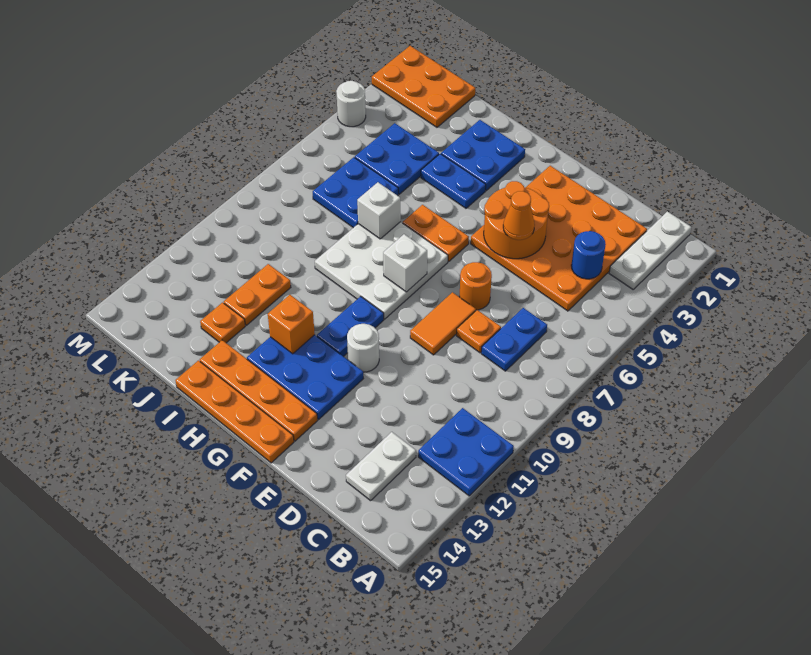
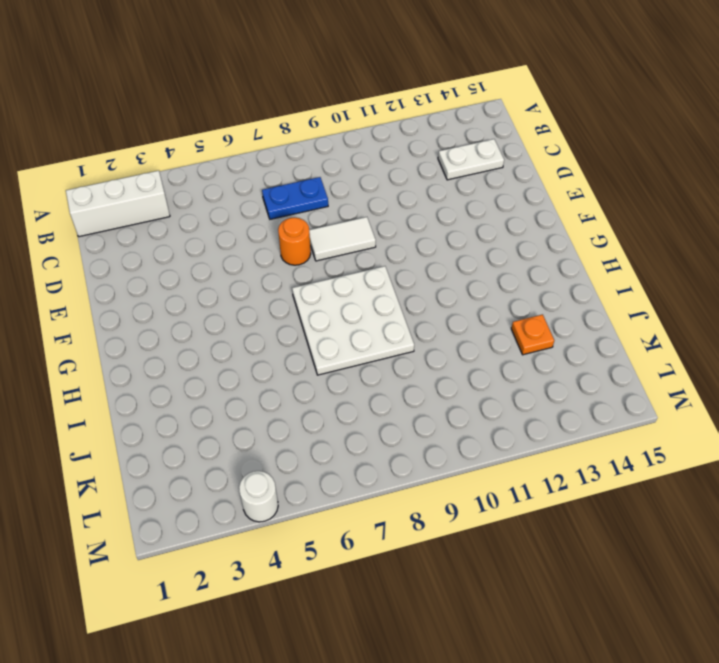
white brick B1:B3 level 1 -> white plate B1:B3 level 1
white tile E8:E9 level 1 -> orange tile E8:E9 level 1
none -> blue plate A11:B12 level 1
none -> orange plate C2:F5 level 1
none -> orange plate D8 level 1

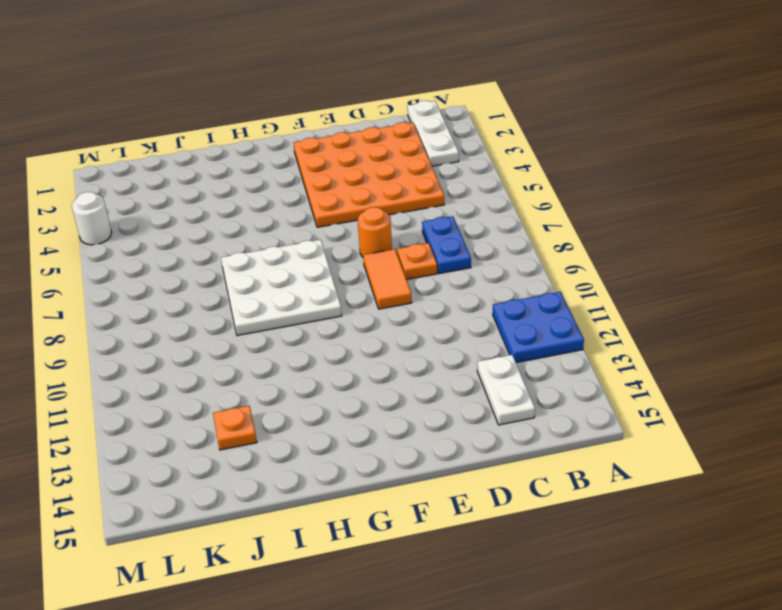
none -> white round brick F11 level 1
none -> blue plate F12:H13 level 1
none -> orange plate F14:I14 level 1

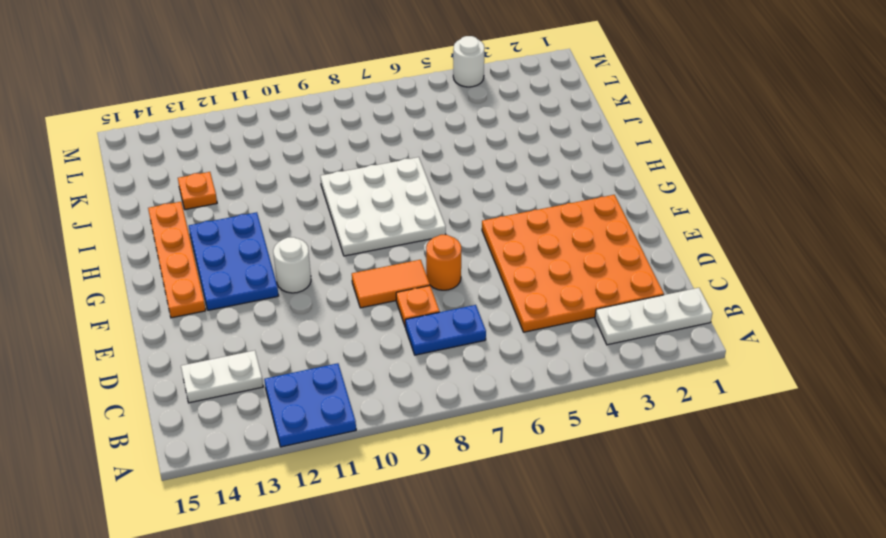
none -> orange plate F15:I15 level 1
none -> orange plate G6:H6 level 1
none -> blue plate G10:G11 level 1

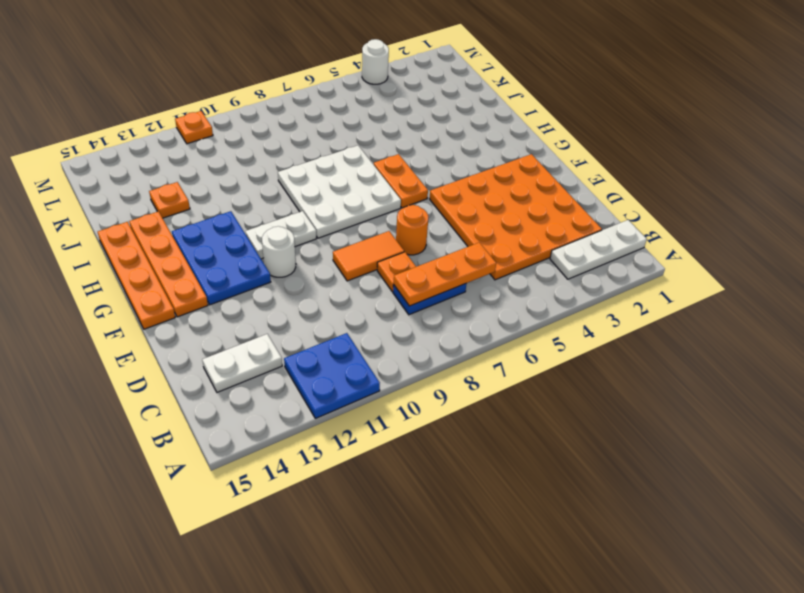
orange plate C6:C8 level 2 -> none
white plate G10:G11 level 1 -> blue plate G10:G11 level 1
orange plate M11 level 1 -> none
none -> blue plate H2:I3 level 1
none -> blue plate H4:I4 level 1
none -> blue plate J4:K5 level 1

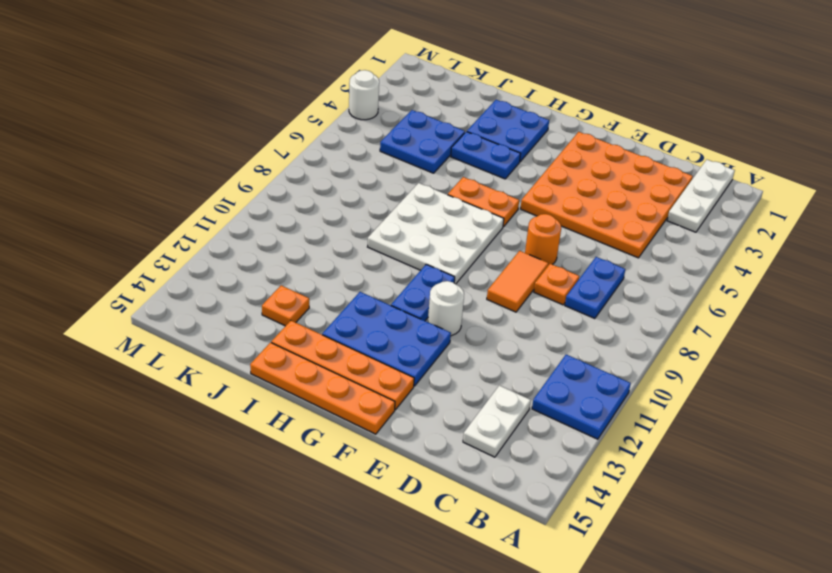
none -> blue plate J6:K7 level 1
none -> orange plate J11:J12 level 1
none -> orange plate K1:M2 level 1

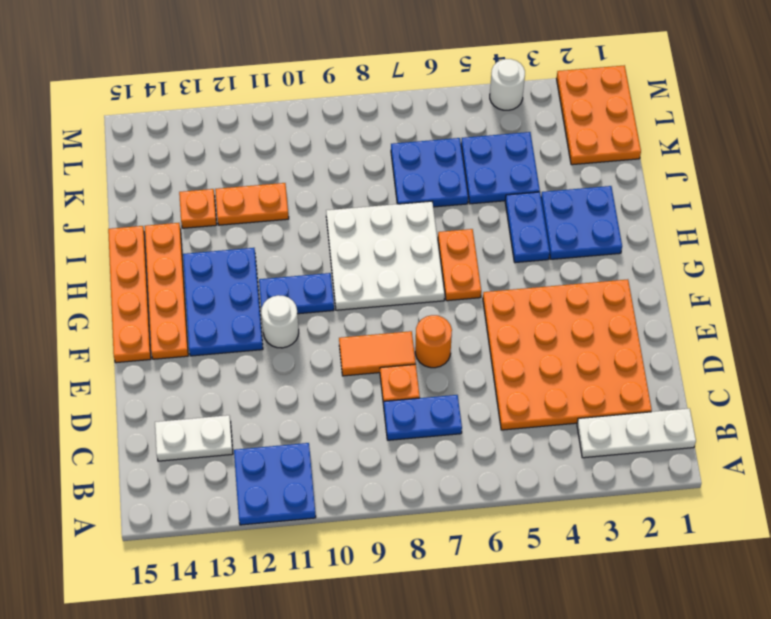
none -> blue round brick C4 level 2
none -> orange round brick E4:F5 level 2
none -> white brick G8 level 2

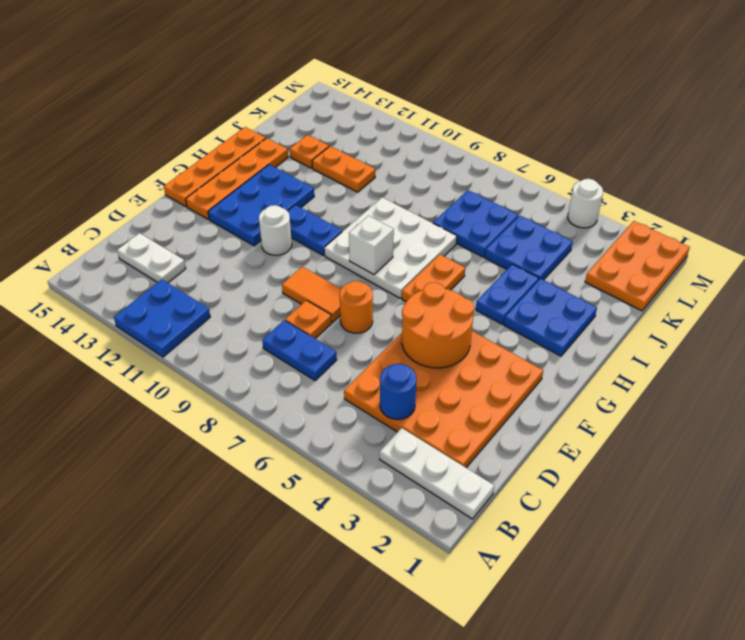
none -> orange brick H12 level 2
none -> white brick I7 level 2
none -> orange cone E5 level 3

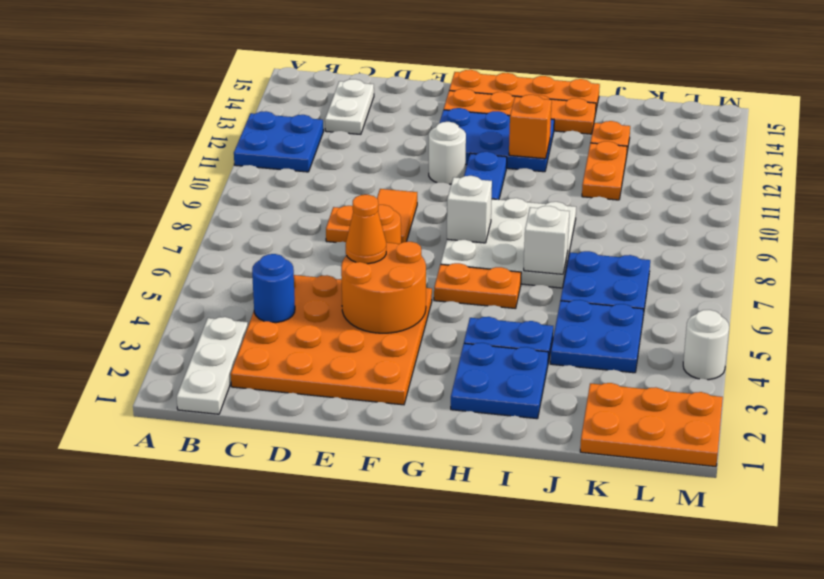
none -> blue plate C7:C8 level 1

